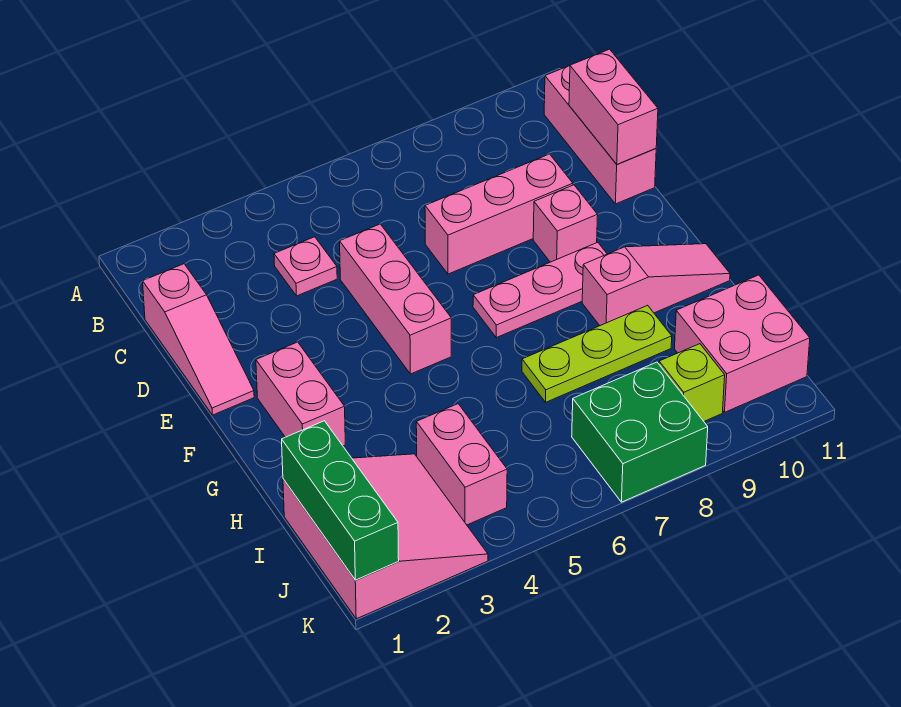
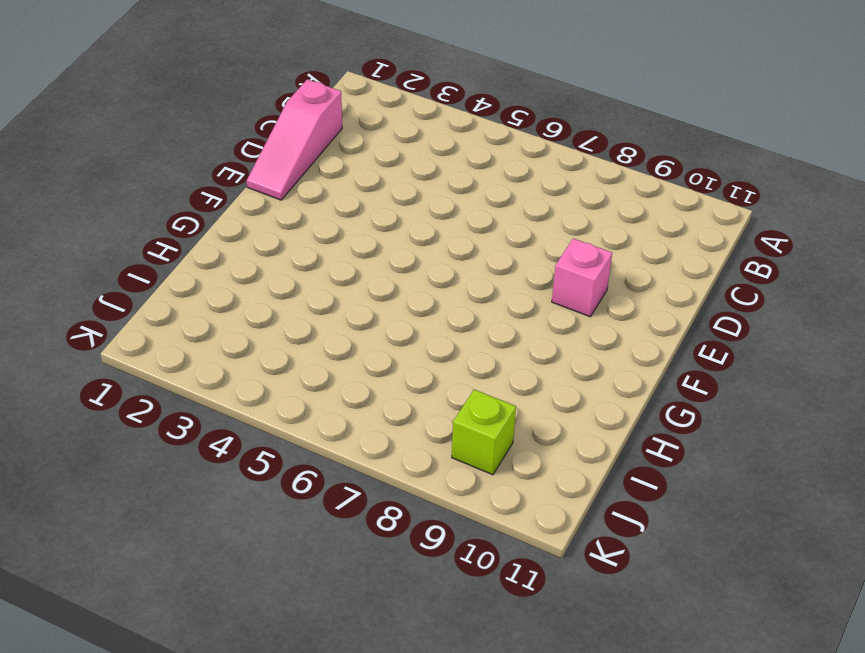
none -> pink brick B11:D11 level 1
none -> pink plate C4 level 1
none -> pink brick D5:F5 level 1

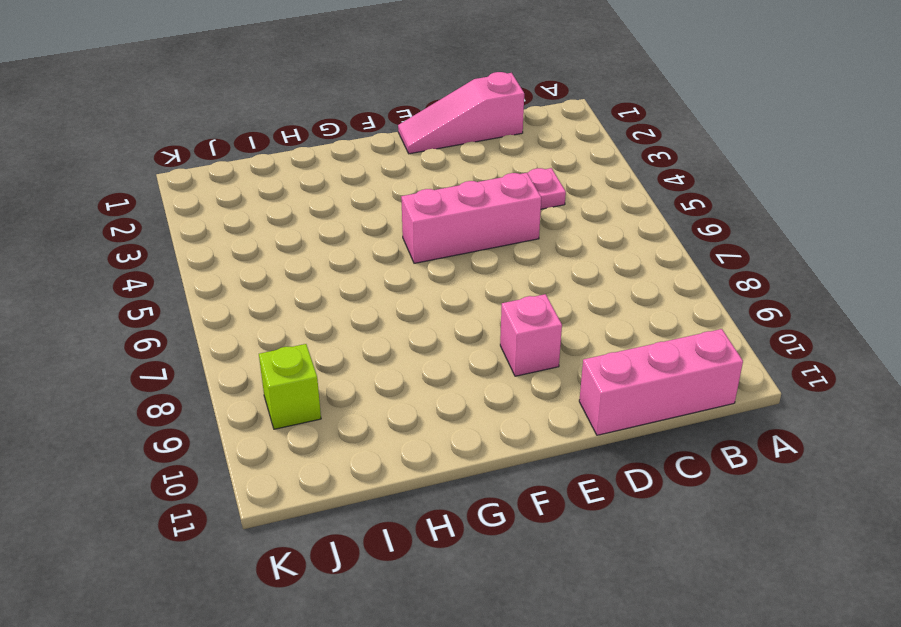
none -> pink brick D7:D9 level 1
none -> pink brick F2:G2 level 1
none -> pink plate F7:F9 level 1

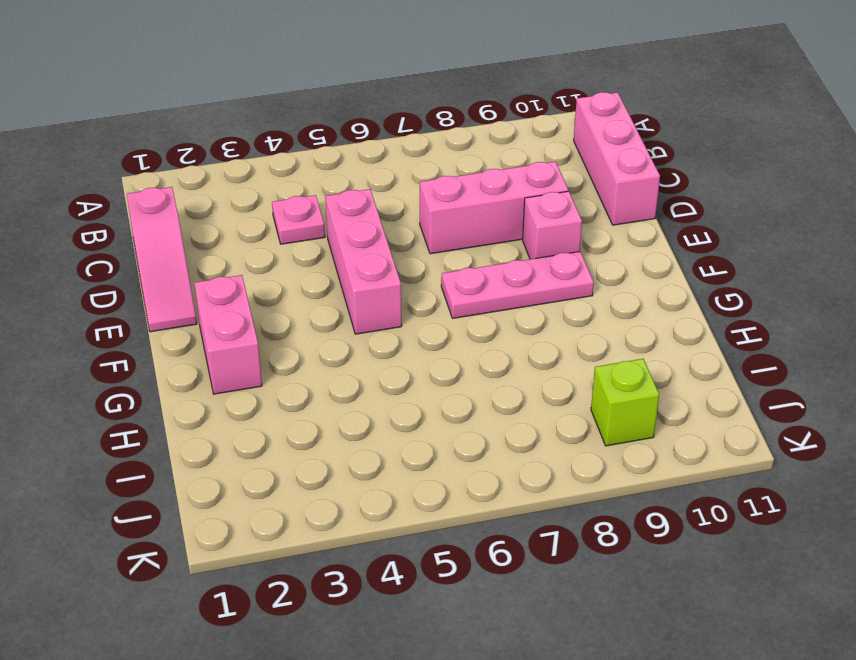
none -> pink slope G9:G11 level 1 top 9
none -> lime plate H7:H9 level 1
none -> pink slope I1:K3 level 1 top 1

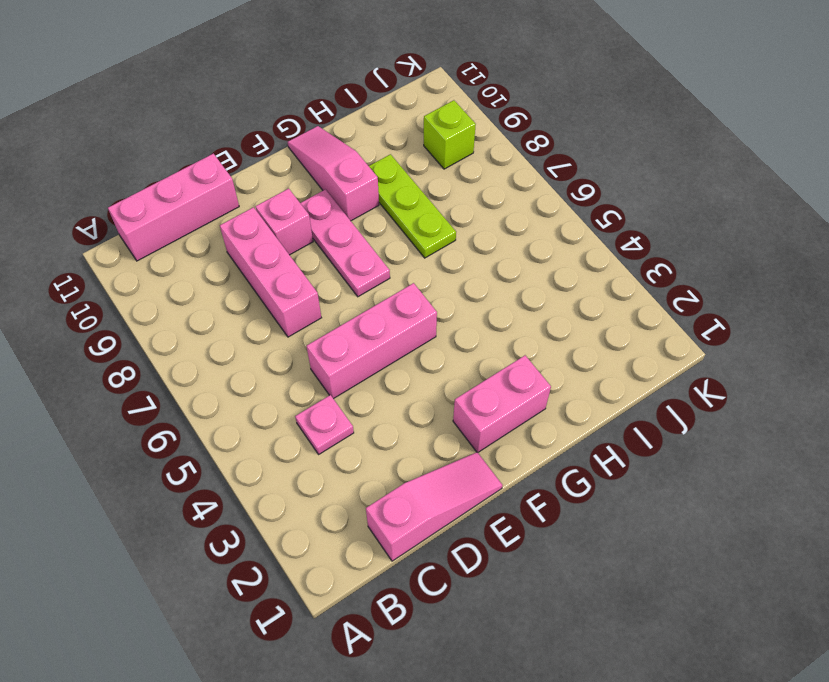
none -> pink slope I1:K3 level 1 top 1
none -> pink brick I4:J4 level 1
none -> pink brick I10:J11 level 1

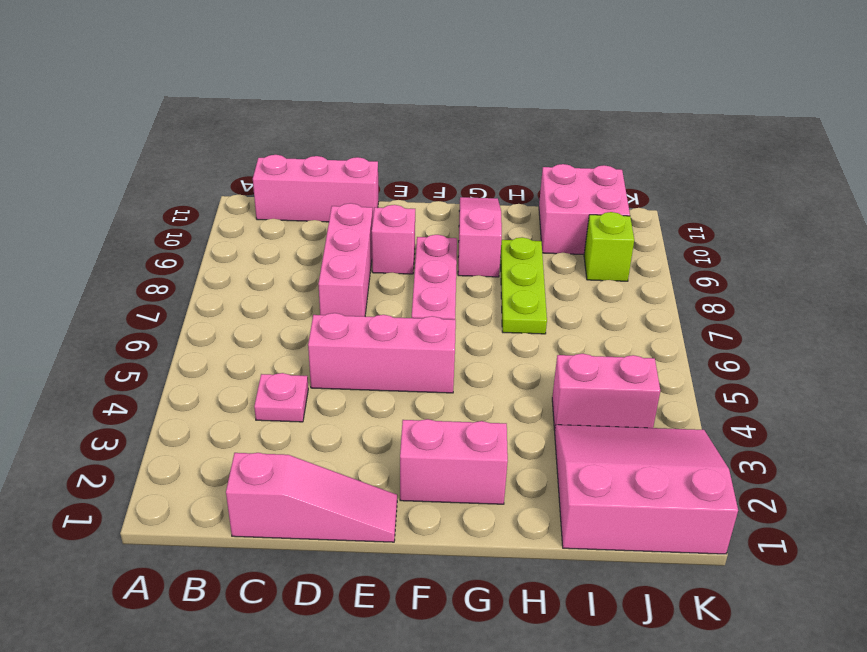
none -> green brick J7:K8 level 1
none -> pink brick C11:D11 level 2
none -> green brick I1:K1 level 2

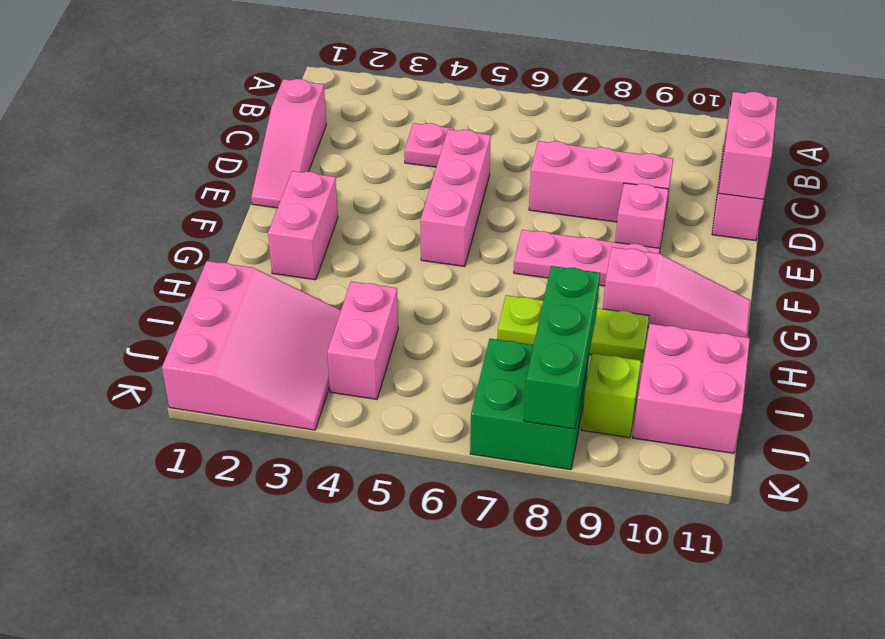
green brick I8:K8 level 2 -> green brick I1:K1 level 2

